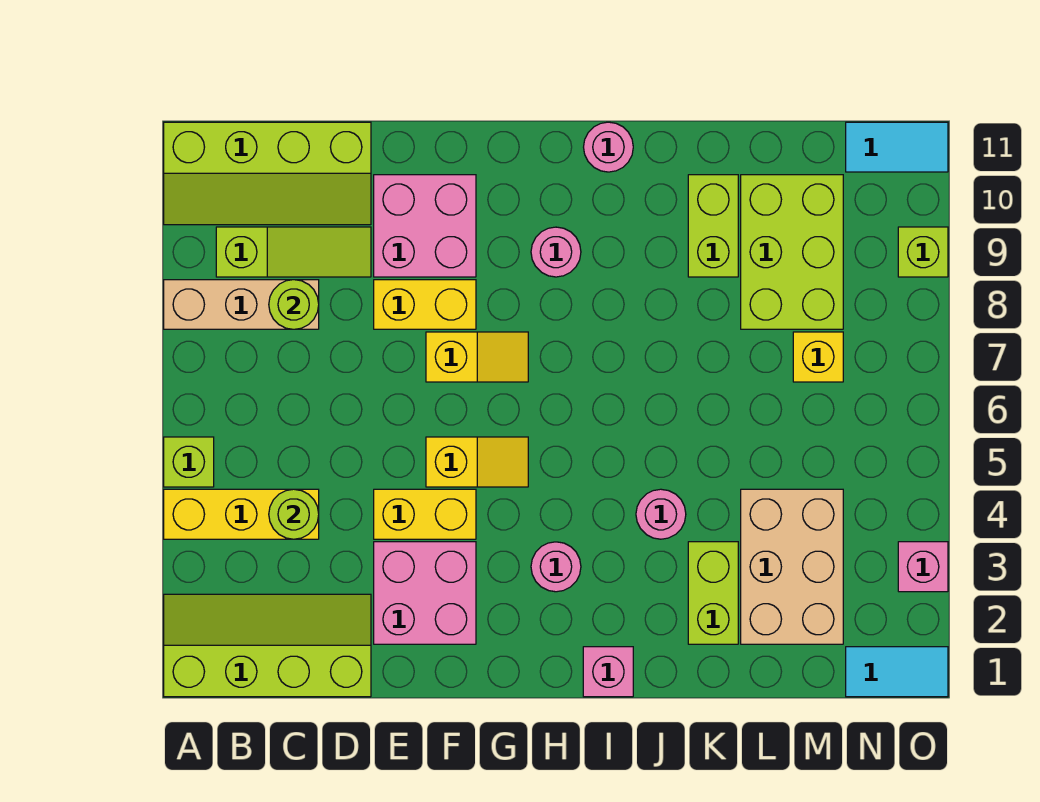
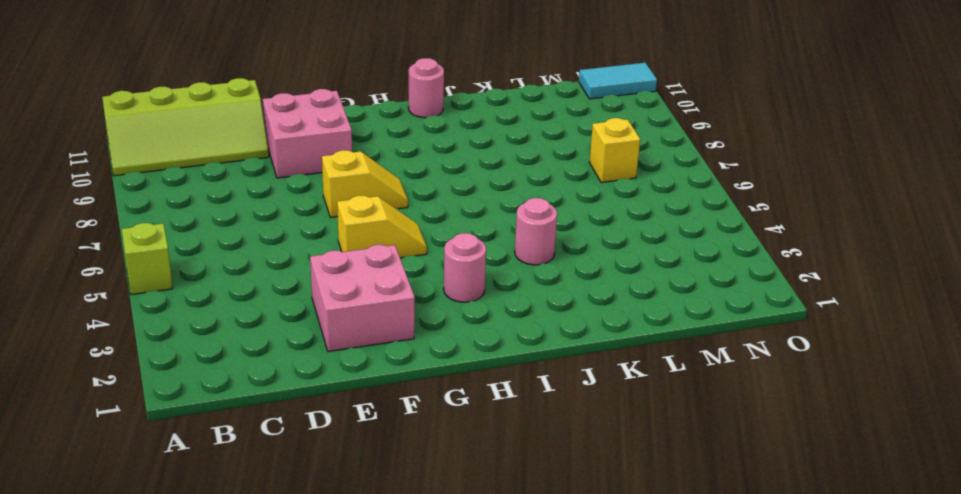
none -> lime slope A1:D2 level 1 top 1
none -> yellow brick A4:C4 level 1
none -> tan brick A8:C8 level 1

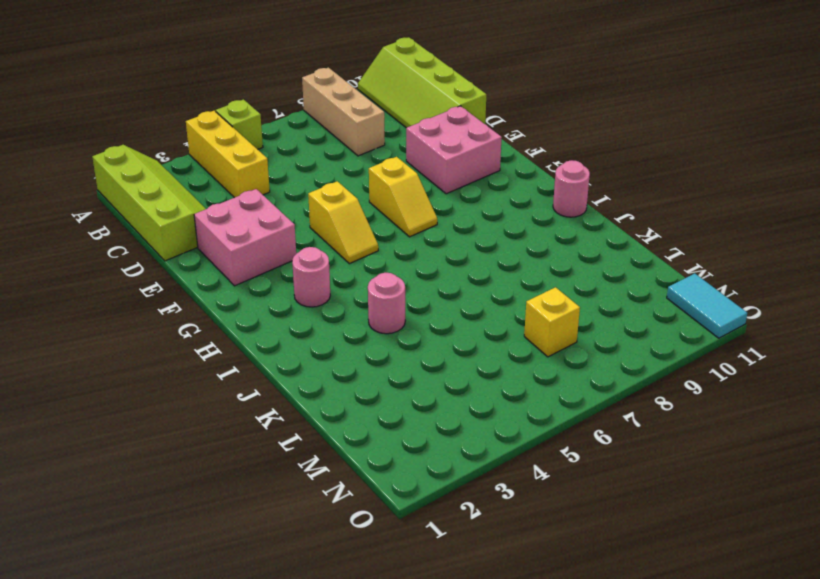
none -> lime slope B9:D9 level 1 top B
none -> yellow brick E4:F4 level 1
none -> yellow brick E8:F8 level 1

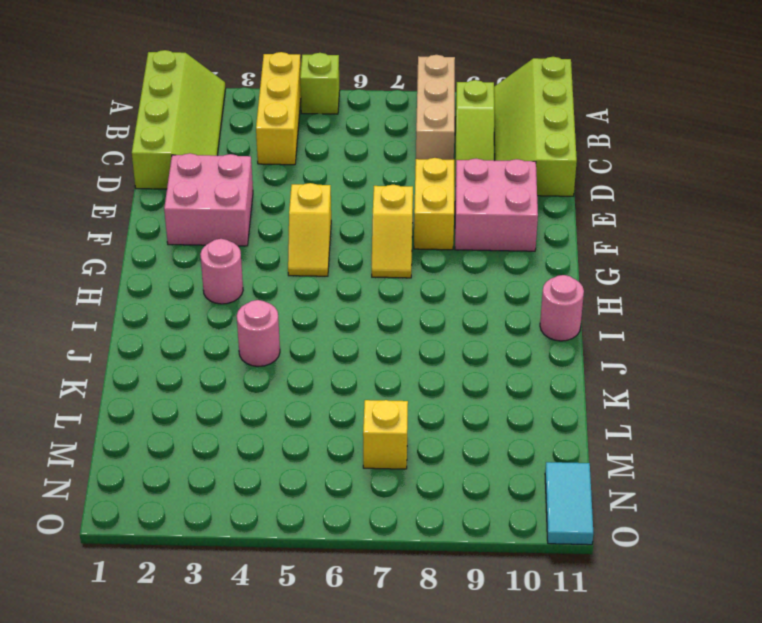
none -> yellow brick E4:F4 level 1
none -> pink round brick H9 level 1
none -> pink brick I1 level 1

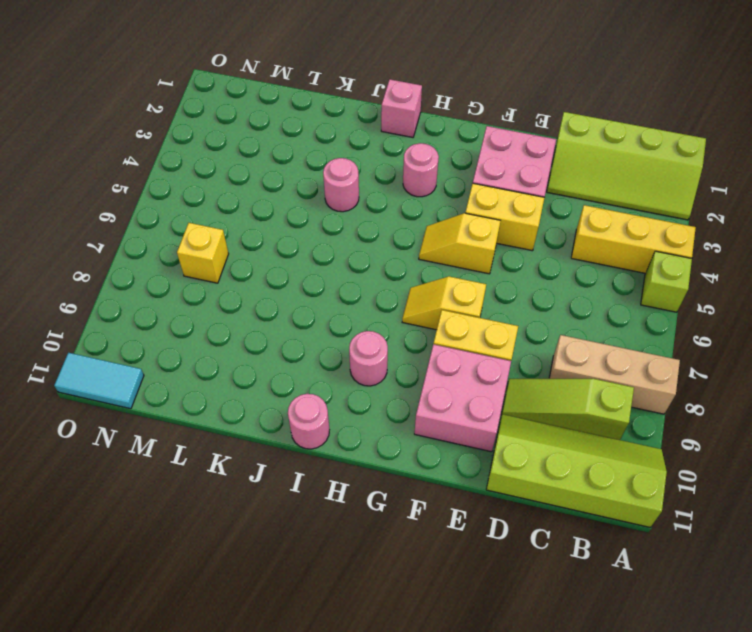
none -> lime brick K2:K3 level 1
none -> lime brick K9:K10 level 1
none -> tan brick L2:M4 level 1

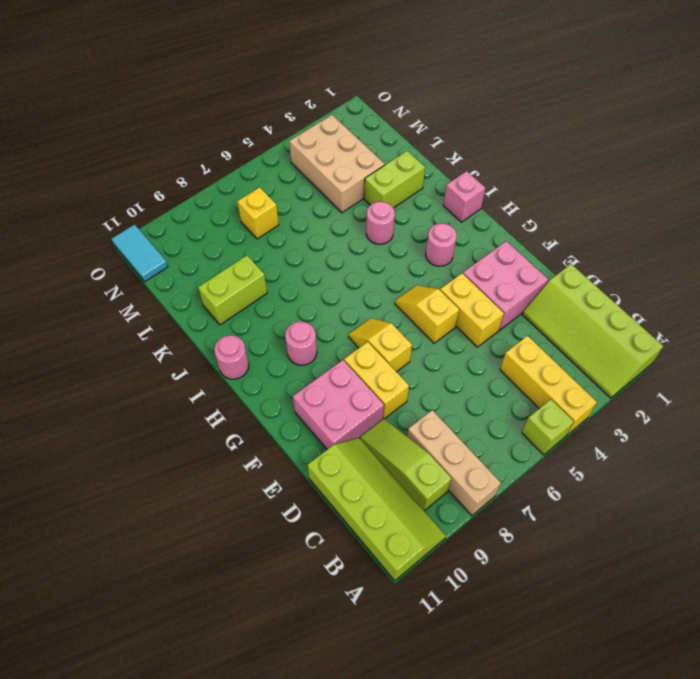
tan brick L3:N4 level 1 -> tan brick L2:M4 level 1
none -> lime brick L8:M10 level 1
none -> cyan tile N1:O1 level 1
none -> pink brick O3 level 1

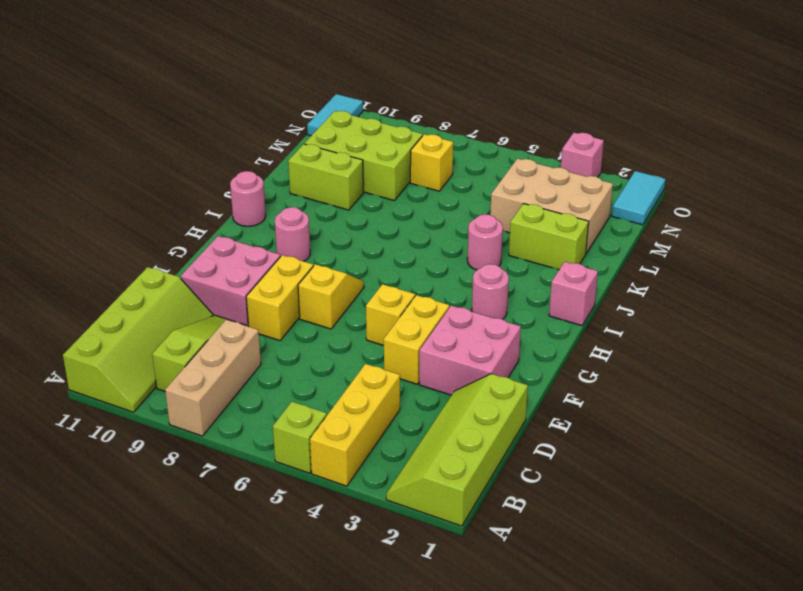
none -> lime brick O9 level 1
none -> lime round brick C4 level 2
none -> lime round brick C8 level 2

